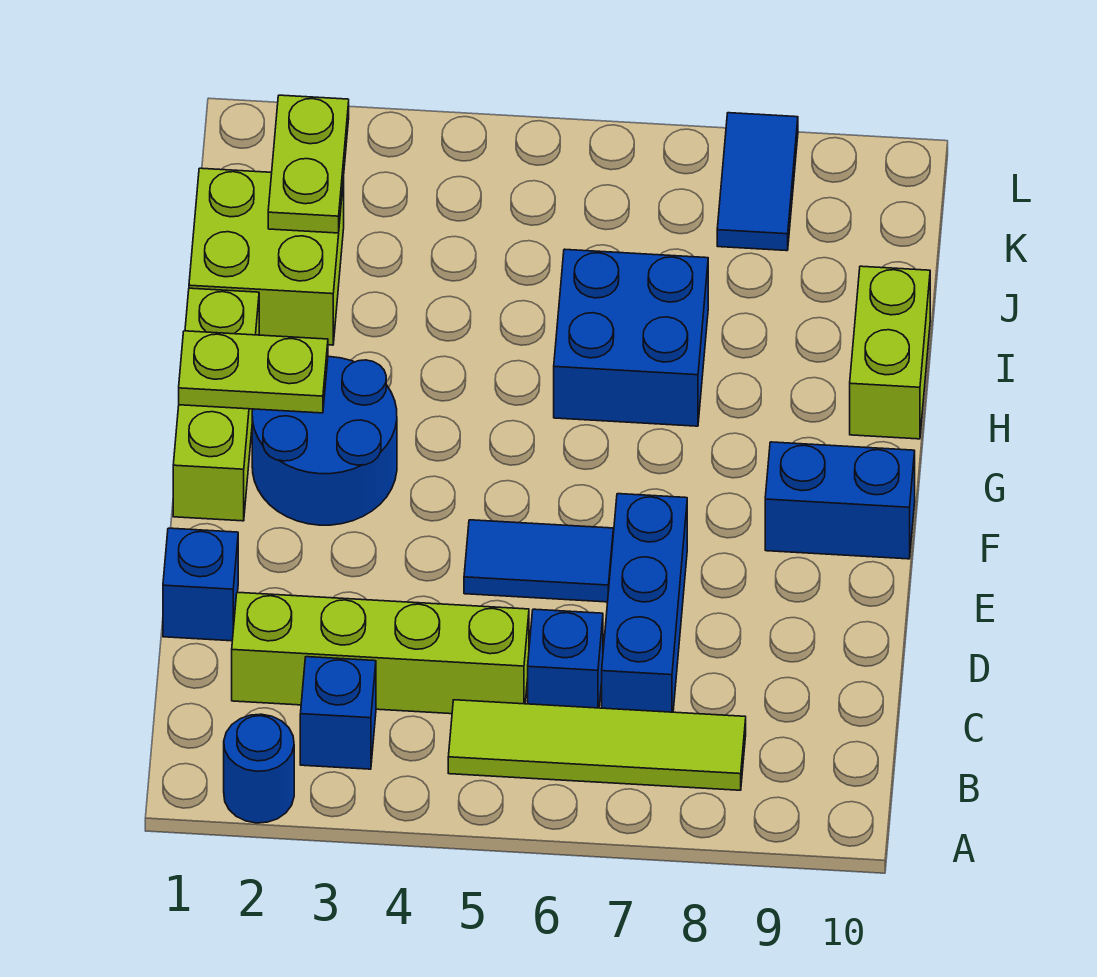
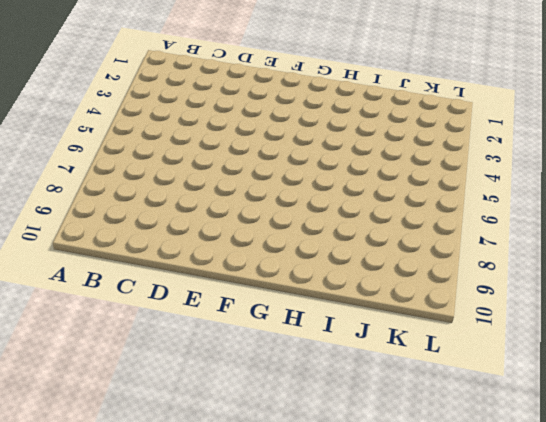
none -> blue round brick A2 level 1
none -> blue brick B3 level 1
none -> lime tile B5:B8 level 1

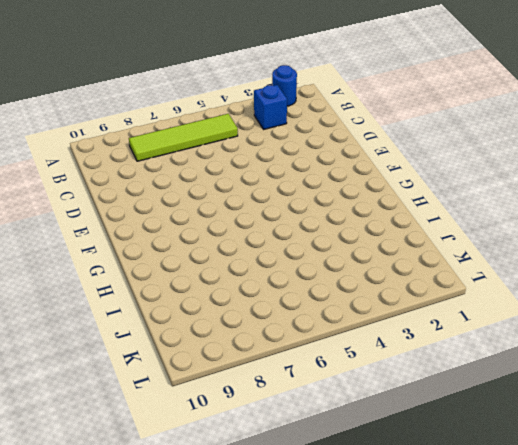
none -> lime brick C2:C5 level 1
none -> blue brick C6 level 1
none -> blue brick C7:E7 level 1

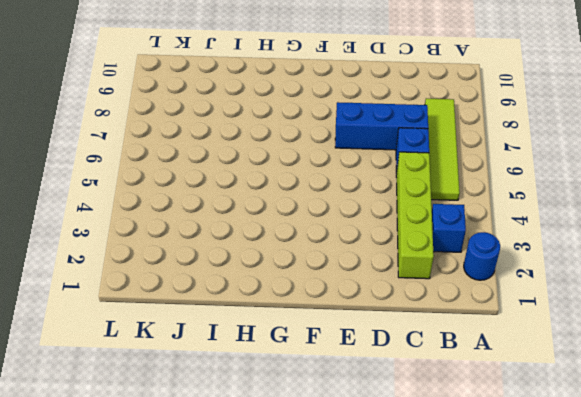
none -> blue brick D1 level 1
none -> blue tile E5:E6 level 1
none -> lime brick F1:H1 level 1

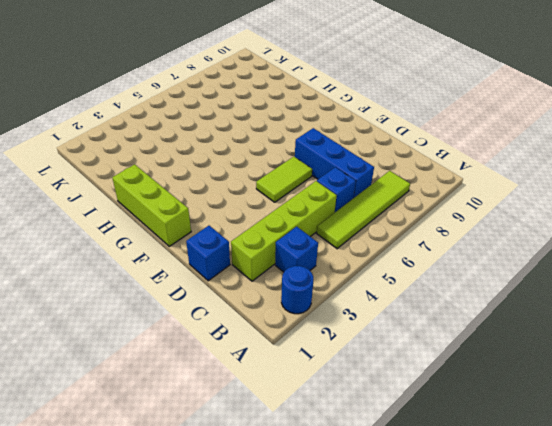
lime tile E5:E6 level 1 -> blue tile E5:E6 level 1
none -> blue round brick F2:G3 level 1
none -> blue brick F9:F10 level 1
none -> blue brick H6:I7 level 1

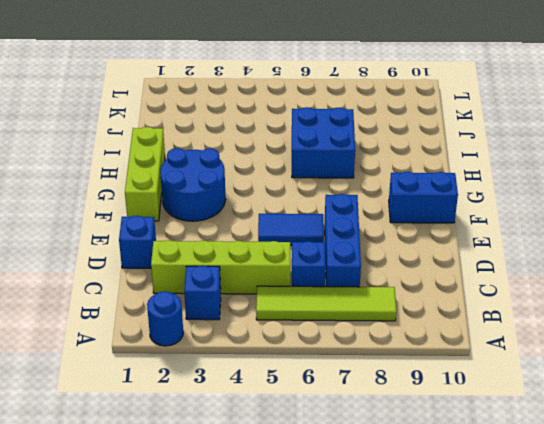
none -> lime brick H10:I10 level 1
none -> lime brick I1:J2 level 1
none -> blue tile K8:L8 level 1

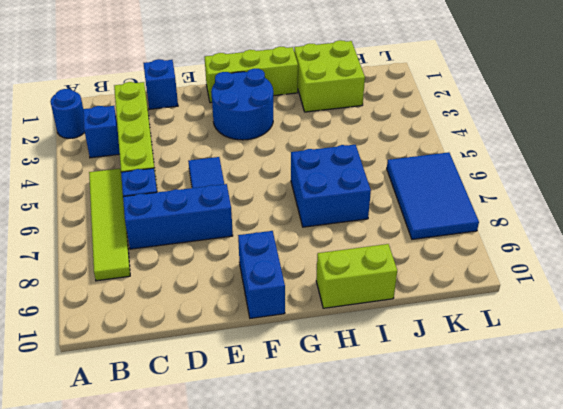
blue tile K6:L8 level 1 -> blue tile K8:L8 level 1
none -> lime plate G1:G2 level 2
none -> lime plate J2:K2 level 2

